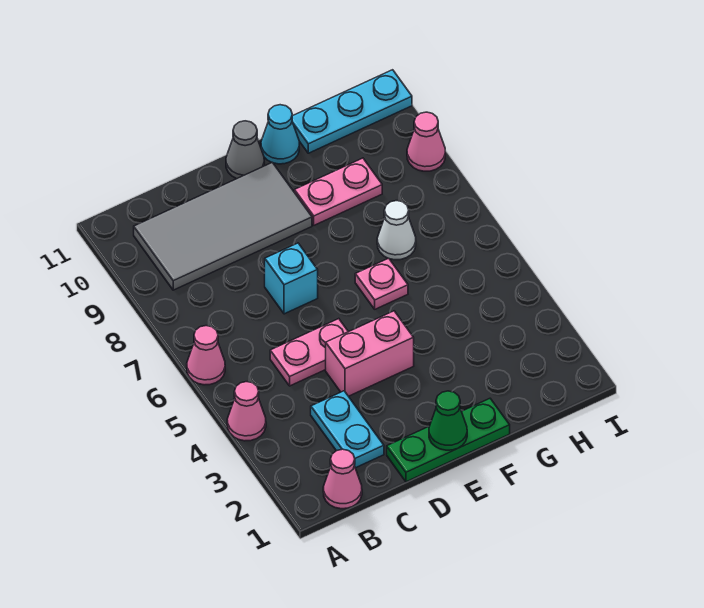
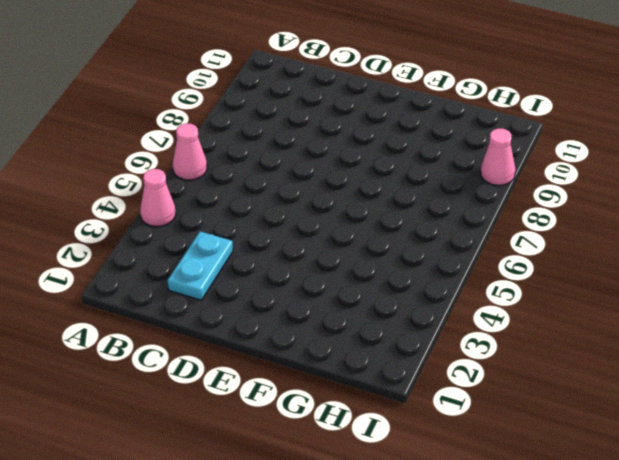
none -> pink cone B1 level 1
none -> grey tile B9:E10 level 1
none -> pink plate C5:D5 level 1

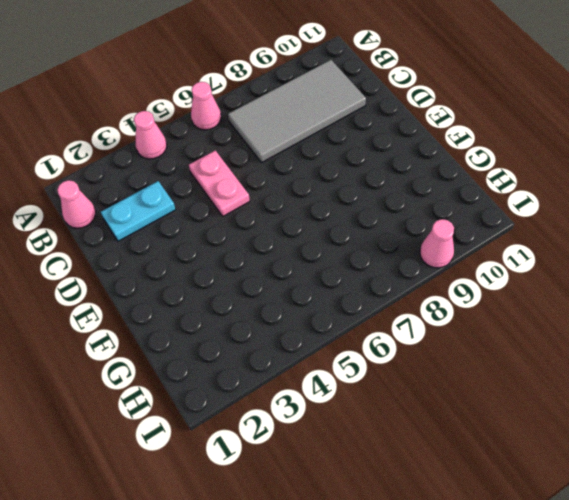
grey tile B7:C10 level 1 -> grey tile B9:E10 level 1
none -> green plate D1:F1 level 1
none -> pink brick D4:E4 level 1
none -> cyan brick D7 level 1

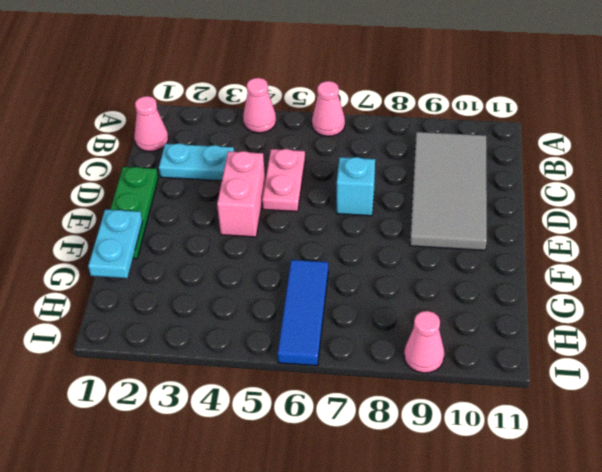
cyan plate F1:G1 level 2 -> none
blue tile G6:I6 level 1 -> none
none -> grey cone E11 level 1
none -> pink plate F6 level 1
none -> pink plate F9:G9 level 1

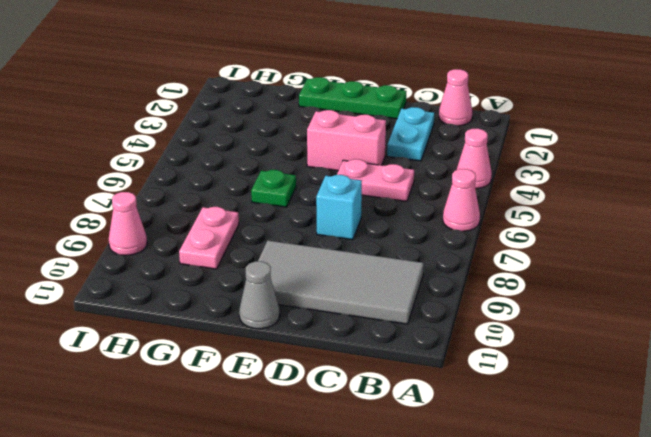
green plate F6 level 1 -> pink plate F6 level 1
pink plate G8:G9 level 1 -> pink plate F9:G9 level 1
none -> cyan cone F11 level 1
none -> white cone G7 level 1
none -> cyan plate G11:I11 level 1

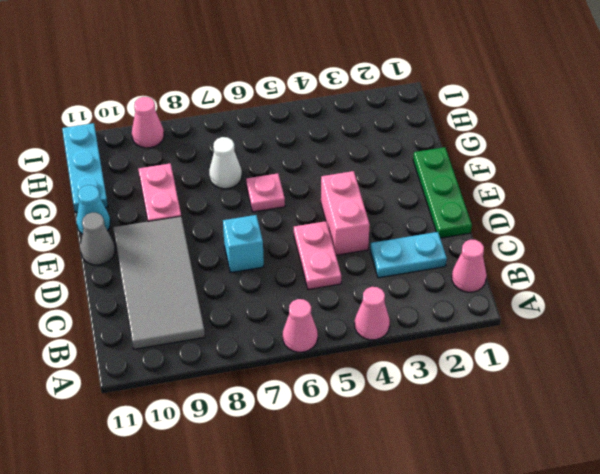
none -> green cone E1 level 2

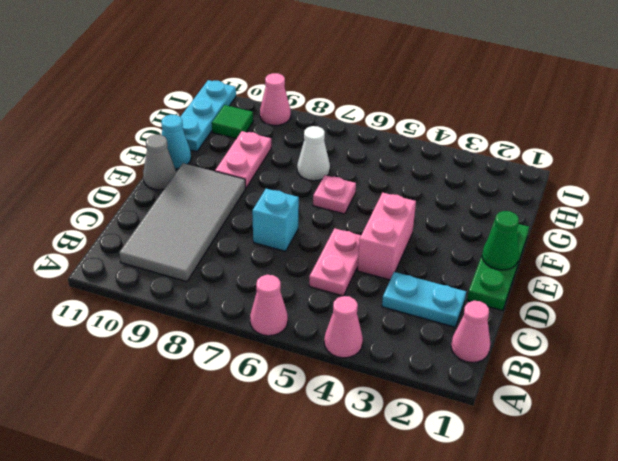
green tile H10 level 1 -> none

